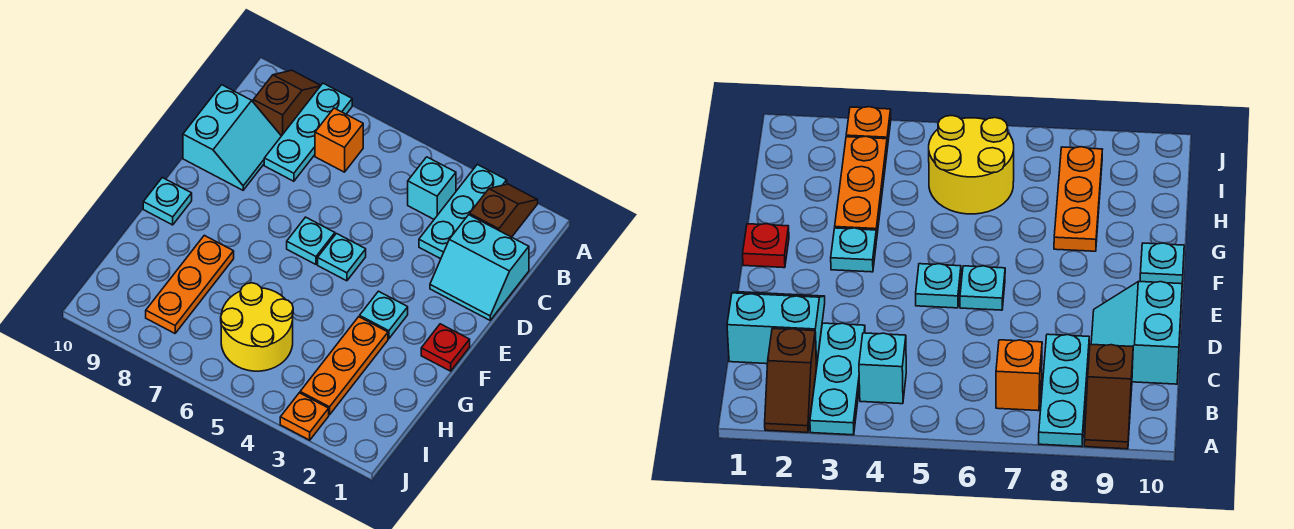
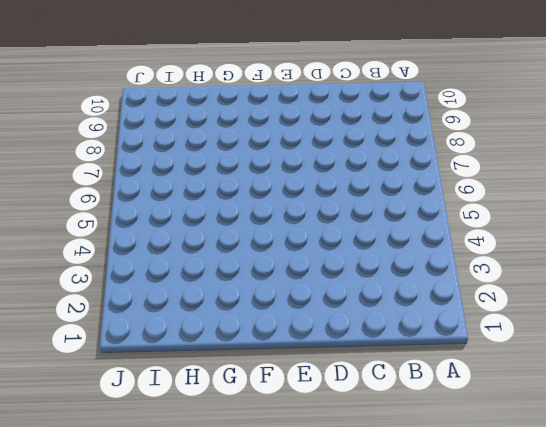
none -> brown slope A2:B2 level 1 top B
none -> cyan plate A3:C3 level 1
none -> cyan plate A8:C8 level 1

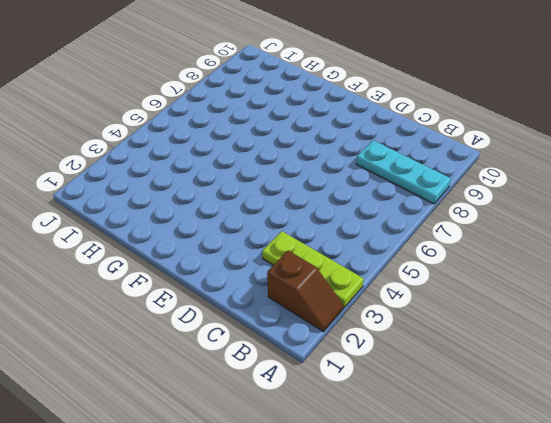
lime plate A3:C3 level 1 -> cyan plate A3:C3 level 1
none -> brown slope A9:B9 level 1 top B
none -> cyan brick B4 level 1
none -> orange brick B7 level 1

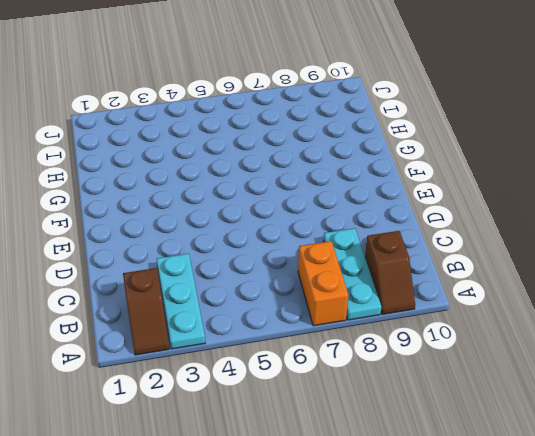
orange brick A7:B7 level 1 -> orange brick B7 level 1
none -> cyan brick B4 level 1
none -> cyan slope C1:D2 level 1 top C
none -> cyan slope C9:D10 level 1 top 10

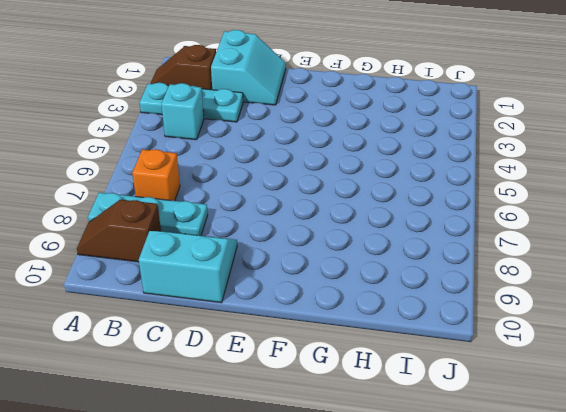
none -> cyan plate E5 level 1
none -> cyan plate E6 level 1
none -> red plate F1 level 1

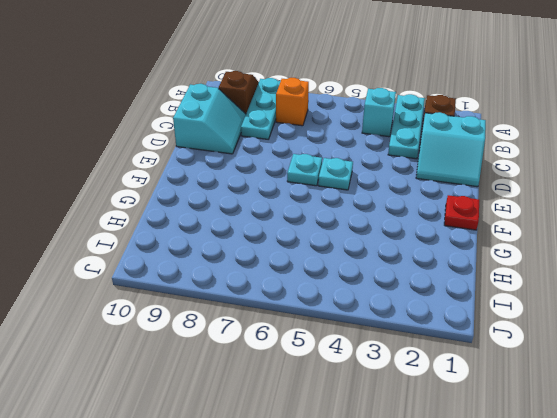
none -> cyan plate F3 level 1
none -> cyan plate F10 level 1
none -> orange plate G3:I3 level 1

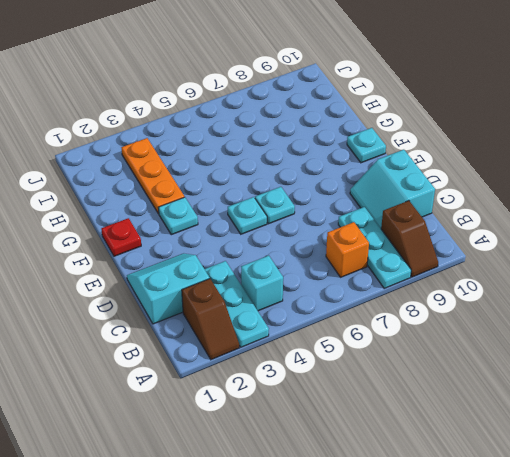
none -> orange plate G8:I8 level 1
none -> yellow round brick H5:I6 level 1
none -> orange plate J3 level 1

